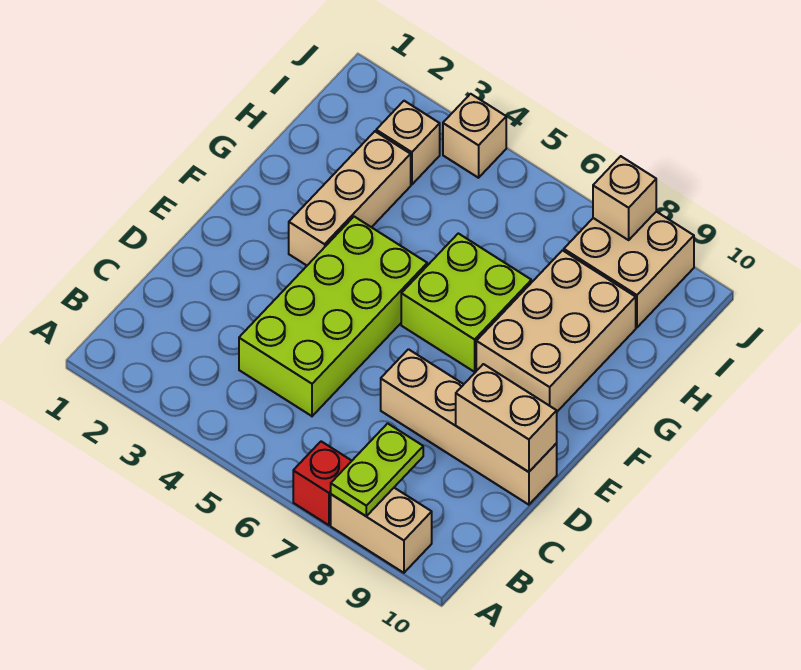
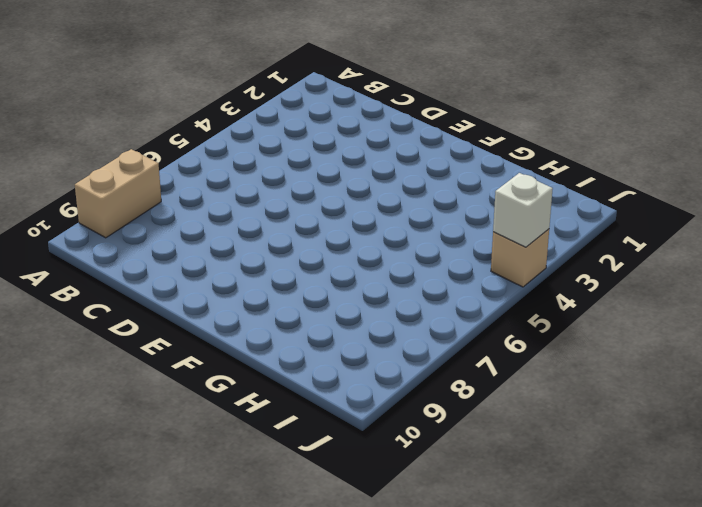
white brick J4 level 2 -> none
none -> red brick A7 level 1
none -> lime brick C4:F5 level 1
none -> tan brick D7:D10 level 1

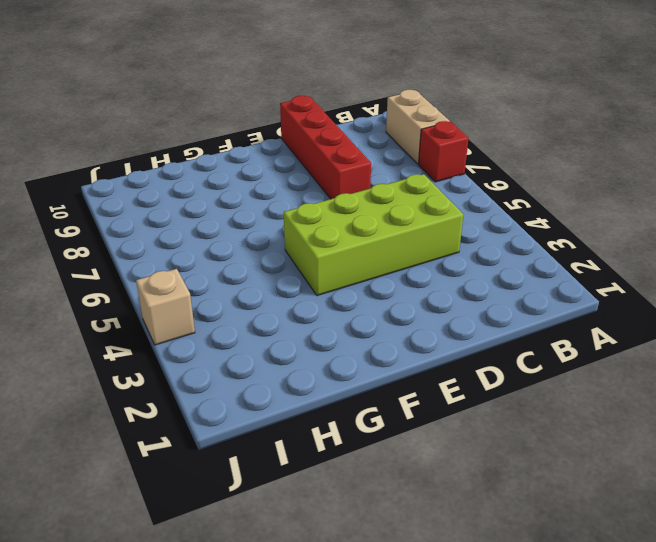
red brick D7:D10 level 1 -> tan brick D7:D10 level 1
none -> tan brick F3:H3 level 1
none -> lime brick F6:G7 level 1
none -> tan brick F8:H9 level 1

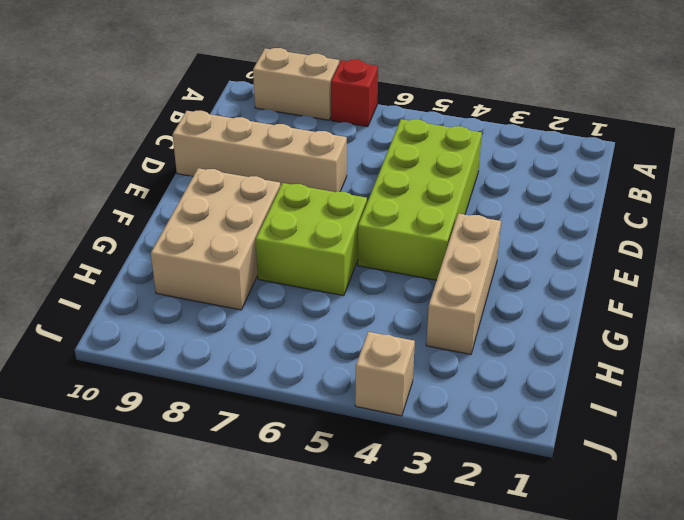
none -> tan brick I3 level 1
none -> tan brick I8:J9 level 1
none -> lime plate A8:B8 level 2

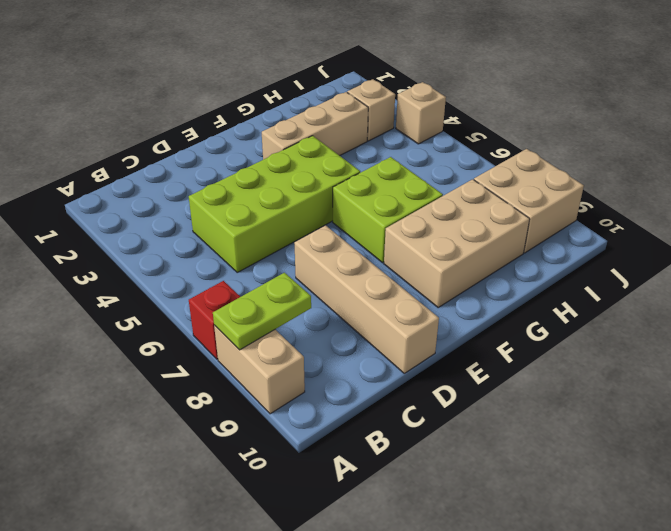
none -> tan brick D9:D10 level 2
none -> tan brick J8 level 2

